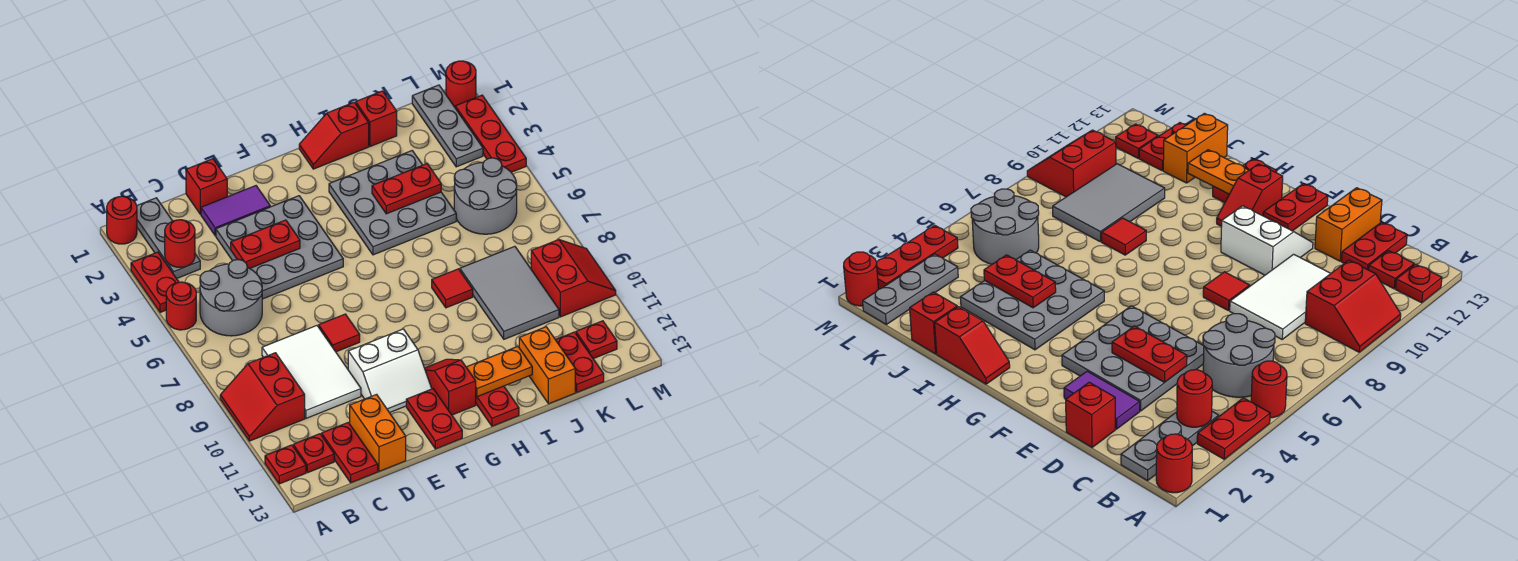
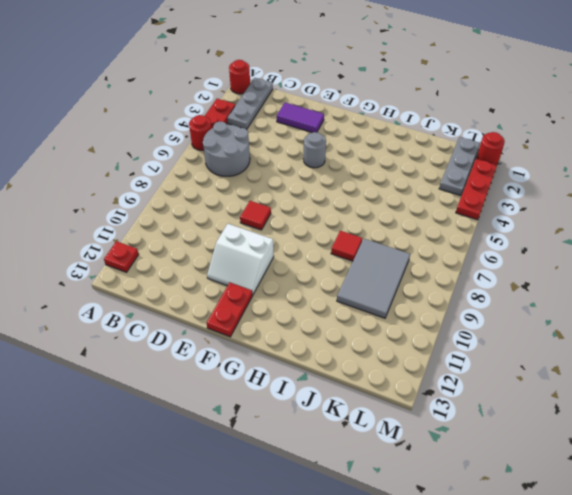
grey round brick F4 level 1 -> grey plate D3:F5 level 1
none -> red slope A9:B10 level 1 top B
none -> red plate B12 level 1
none -> white tile C8:D10 level 1
none -> red plate C12:C13 level 1

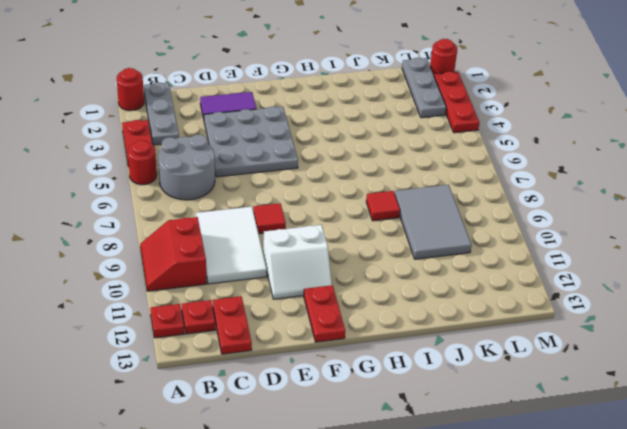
none -> red brick D1 level 1
none -> orange brick D12:D13 level 1
none -> red slope G11:G12 level 1 top 12
none -> red slope H1:I1 level 1 top I

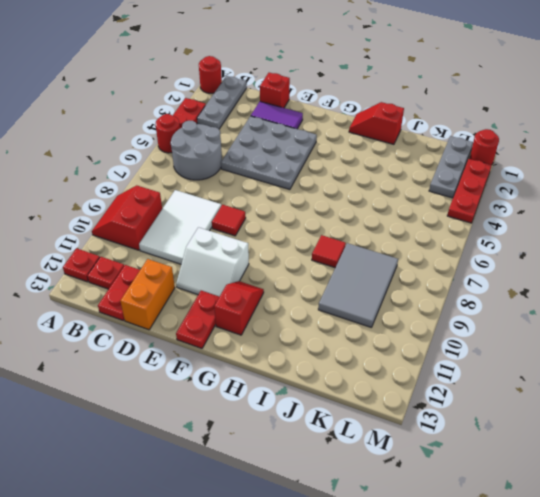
none -> grey plate H3:J5 level 1
none -> red plate H12:H13 level 1
none -> red brick J1 level 1
none -> orange brick J12:J13 level 1

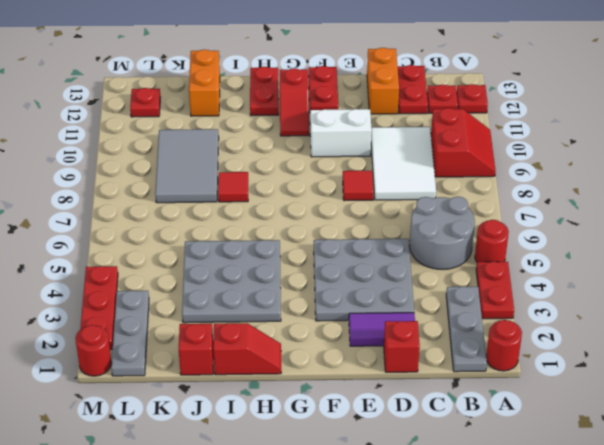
none -> grey round brick K5:L6 level 1
none -> red plate K12:K13 level 1
none -> red slope L9:M10 level 1 top L
none -> red round brick B3 level 2

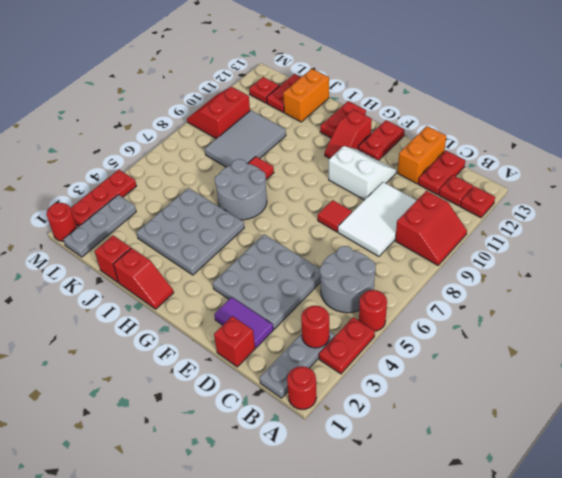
grey round brick H6:I7 level 1 -> grey round brick K5:L6 level 1
none -> red plate D4:E4 level 2
none -> orange plate H12:I12 level 2
none -> red plate I4:J4 level 2

